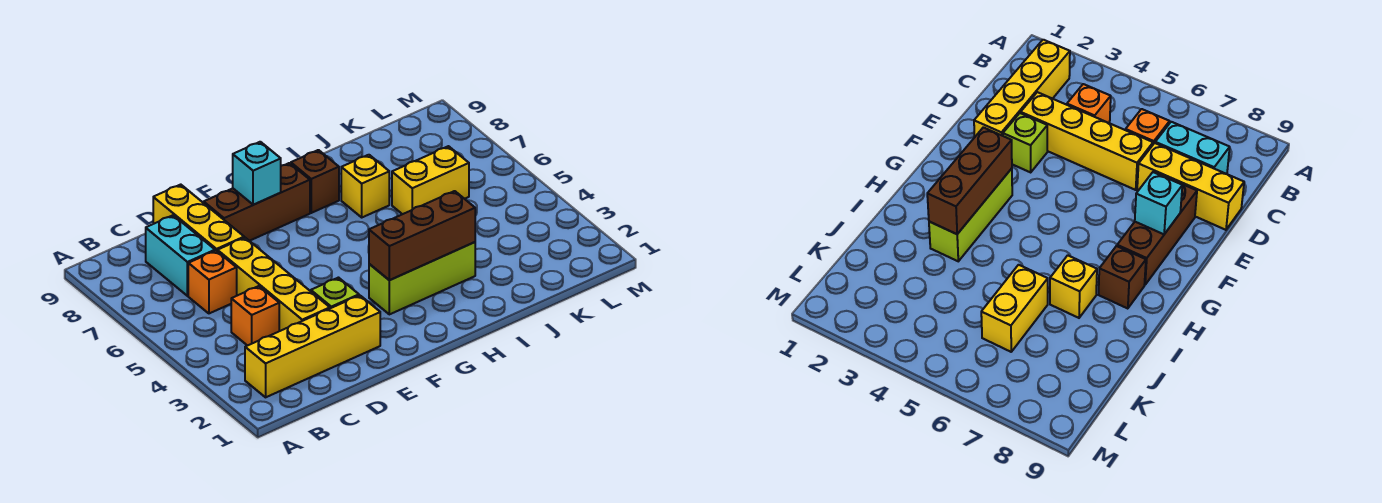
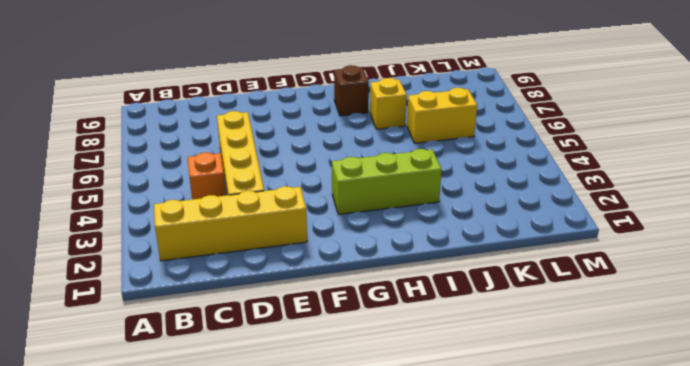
none -> orange brick C6 level 1
none -> cyan brick C7:C8 level 1
none -> yellow brick D7:D9 level 1

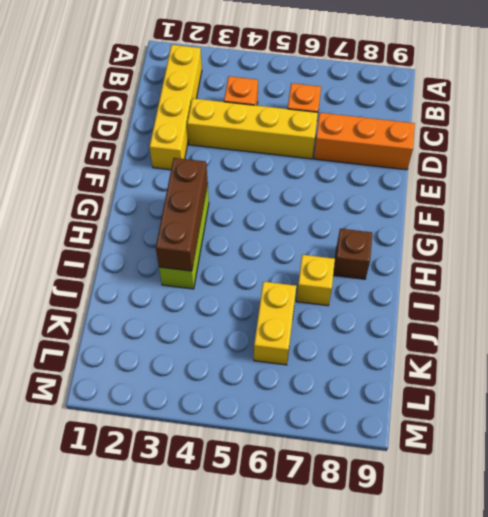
orange brick D7:D9 level 1 -> yellow brick D7:D9 level 1
none -> cyan brick C7:C8 level 1
none -> lime brick E3 level 1
none -> brown brick E8:G8 level 1

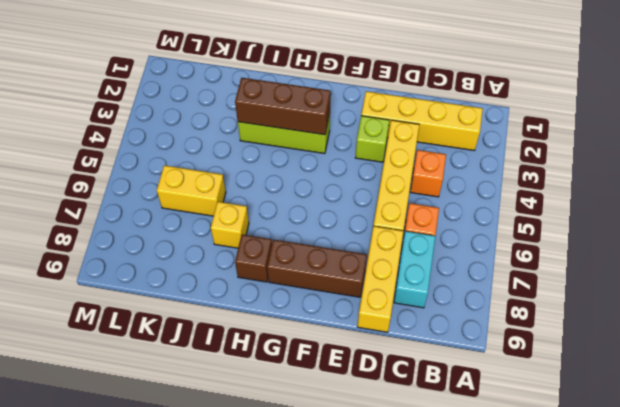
none -> cyan brick F8 level 2

